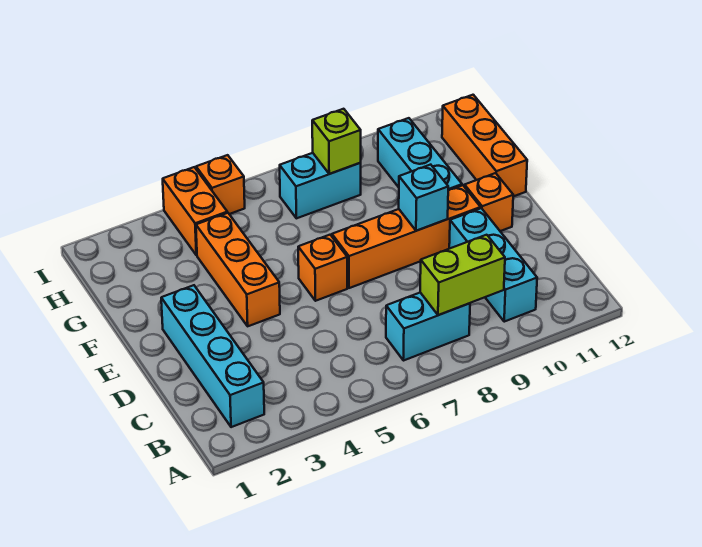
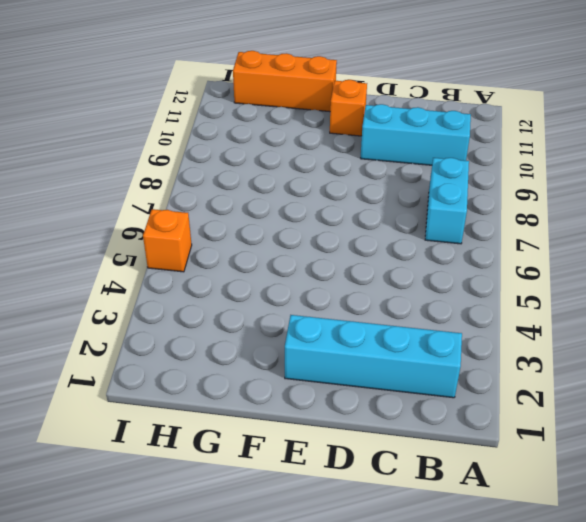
none -> orange brick E4:G4 level 1
none -> orange brick E6 level 1
none -> orange brick E7:E10 level 1

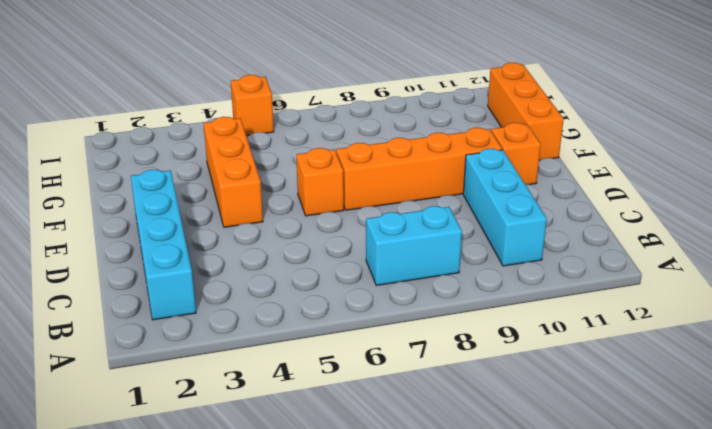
none -> cyan brick F10:H10 level 1
none -> orange brick H4:I4 level 1
none -> cyan brick H7:H8 level 1

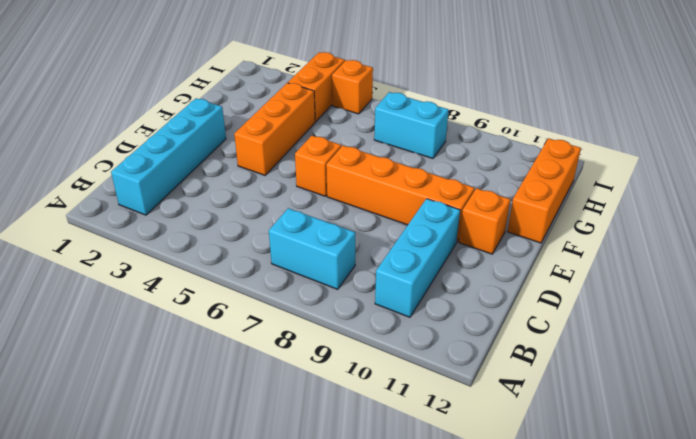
none -> cyan brick F10:H10 level 1
none -> lime brick B8:B9 level 2
none -> cyan brick E9 level 2

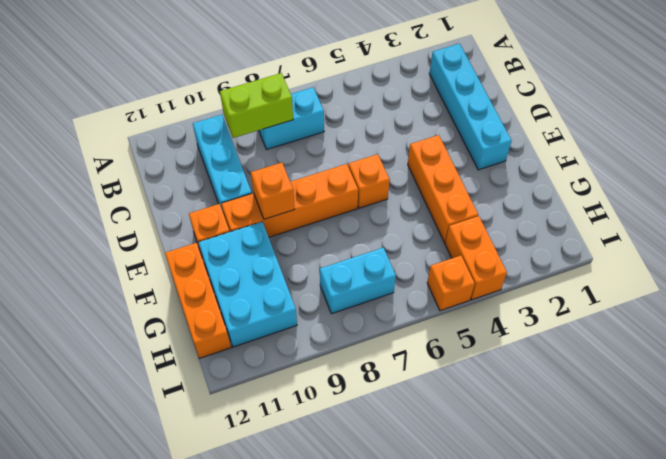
orange brick E9 level 2 -> cyan brick E9 level 2
cyan brick F10:H11 level 1 -> cyan brick F10:H10 level 1
none -> lime brick H8 level 2

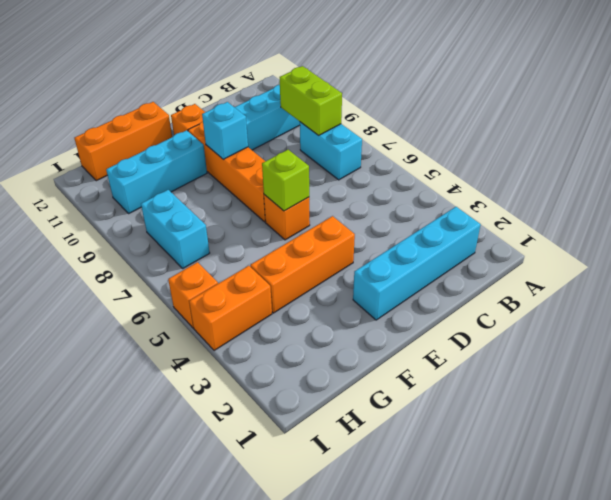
lime brick E6 level 2 -> lime brick H8 level 2

